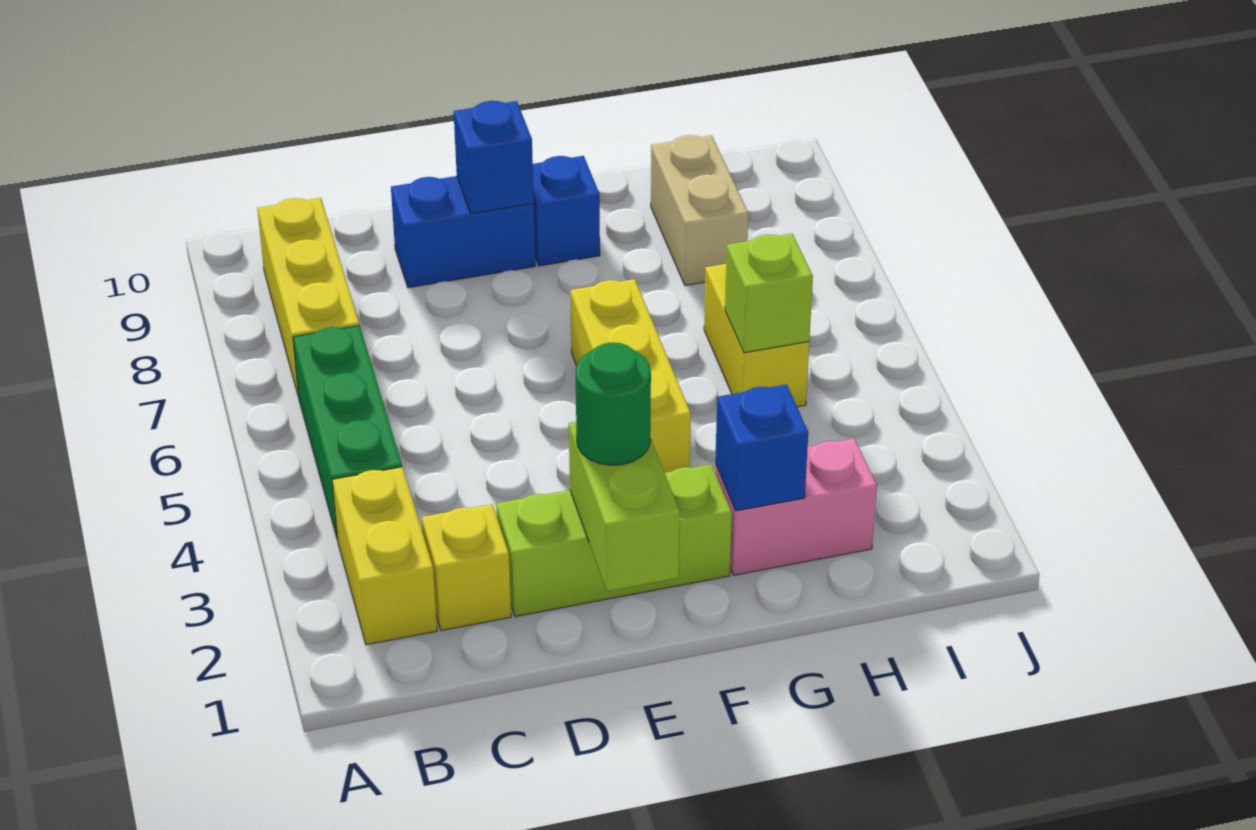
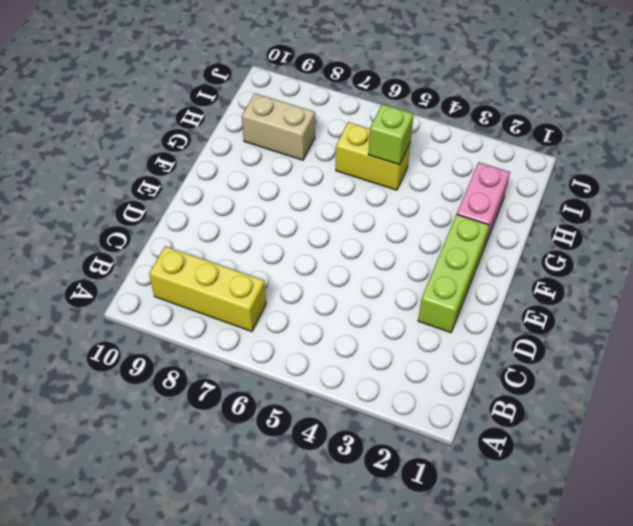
none -> yellow brick B2:B3 level 1
none -> green brick B4:B6 level 1
none -> yellow brick C2 level 1

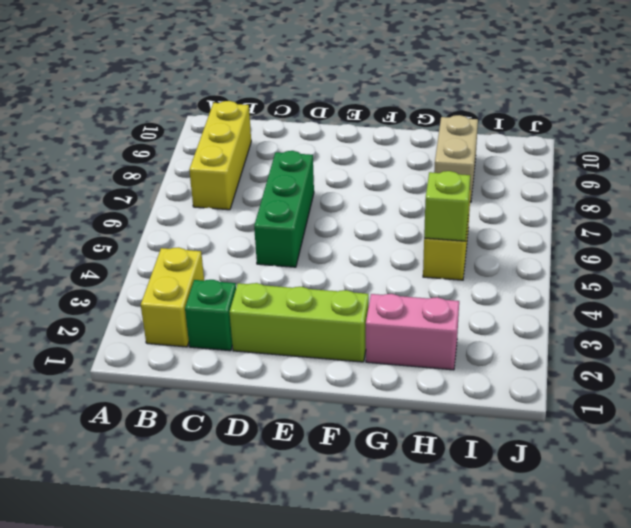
green brick C2 level 1 -> yellow brick C2 level 1
green brick D5:D7 level 1 -> green brick B4:B6 level 1
none -> blue brick D9:E9 level 1
none -> yellow brick F4:F6 level 1
none -> blue brick F9 level 1

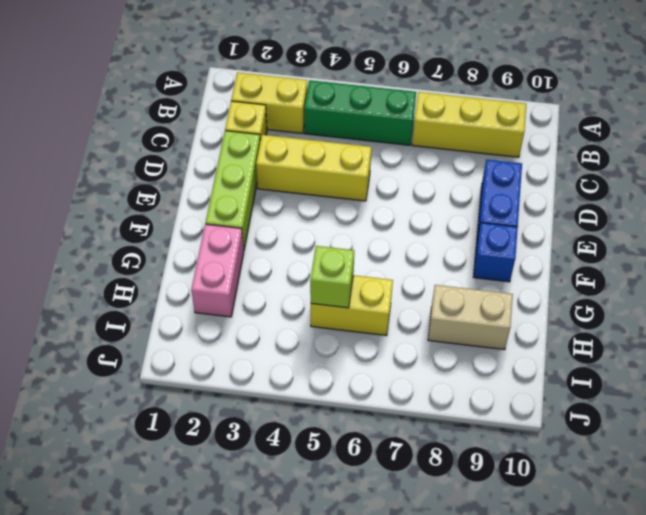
yellow brick D3:D5 level 1 -> yellow brick F4:F6 level 1
none -> lime brick E1:E2 level 2
none -> blue brick E9 level 2
none -> blue brick G2 level 2

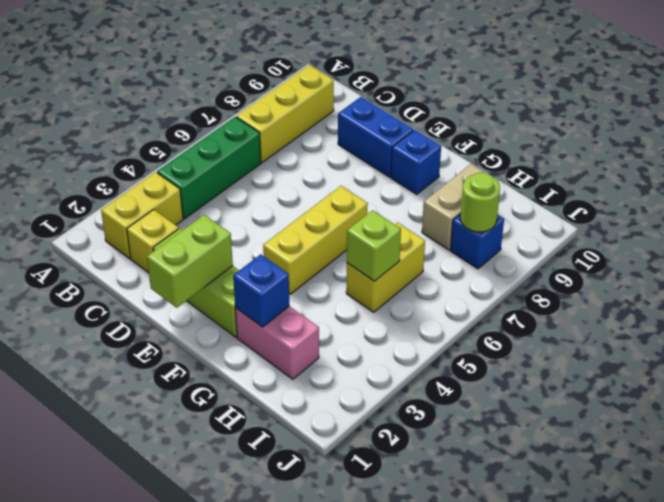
blue brick I8 level 1 -> blue brick E9 level 2
lime round brick I8 level 2 -> none
none -> green round brick E2 level 3

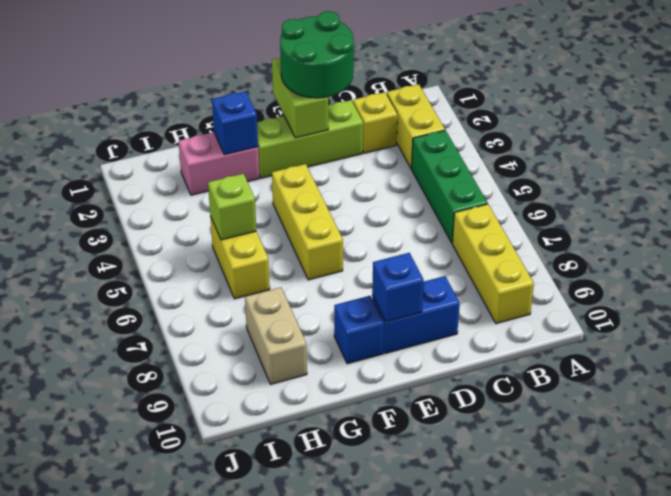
green round brick D1:E2 level 3 -> green round brick E2 level 3

